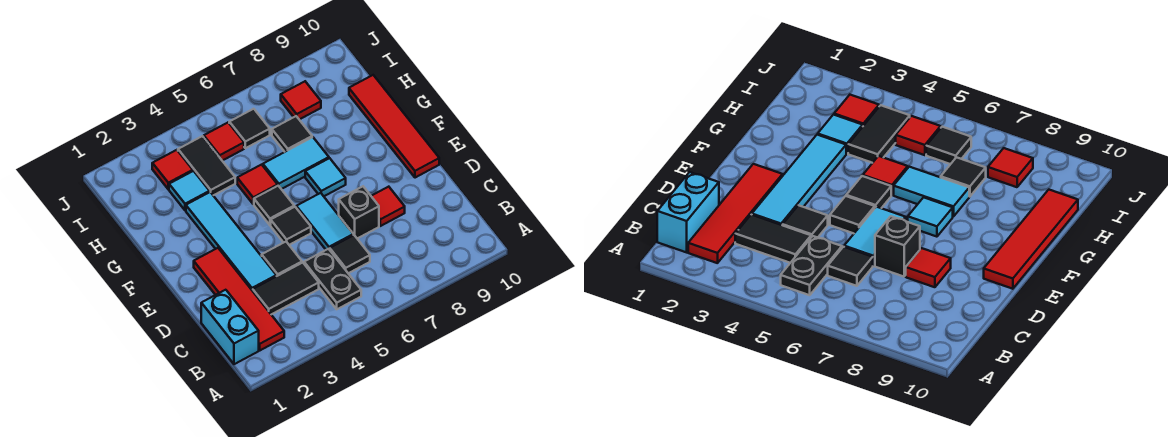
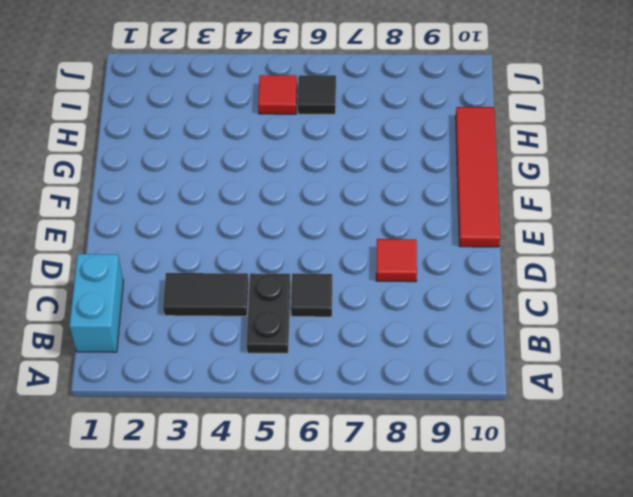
none -> red tile B2:E2 level 1
none -> cyan tile D3:G3 level 1
none -> black tile D4 level 1

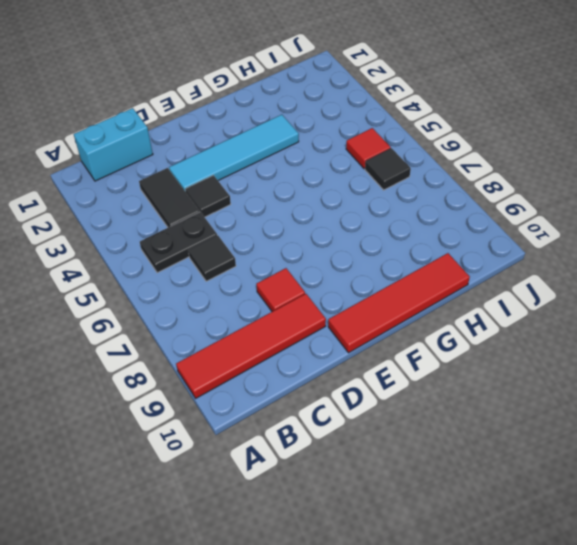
red tile A9:D9 level 1 -> red tile B2:E2 level 1
none -> cyan tile D6:E6 level 1
none -> black brick D7 level 1
none -> black tile E5 level 1

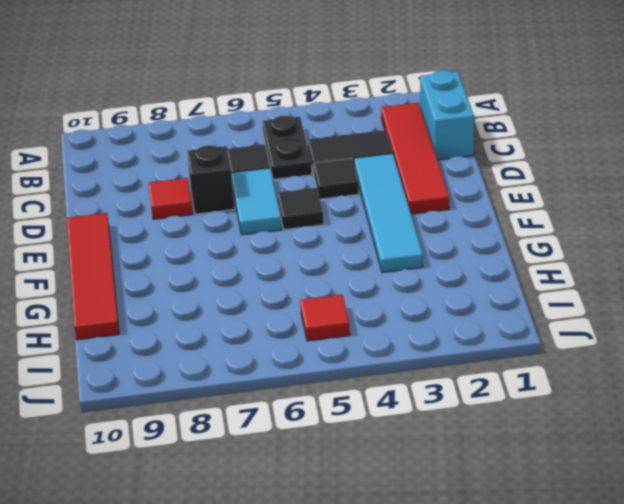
none -> black tile F5 level 1
none -> cyan tile F7 level 1
none -> red tile G5 level 1

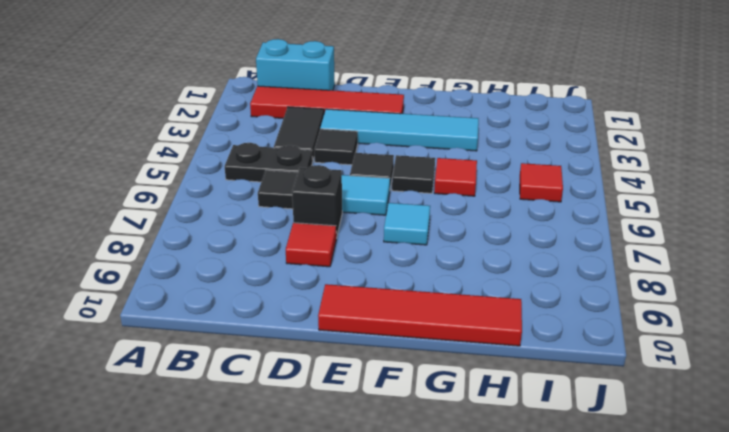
none -> cyan tile G6:G7 level 1
none -> cyan tile H3 level 1
none -> black tile H4:I4 level 1

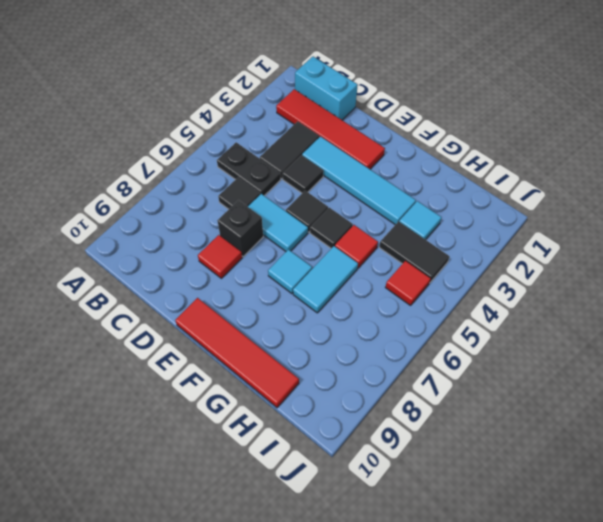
none -> black tile H7 level 1
none -> red tile I3 level 1
none -> black tile I6 level 1

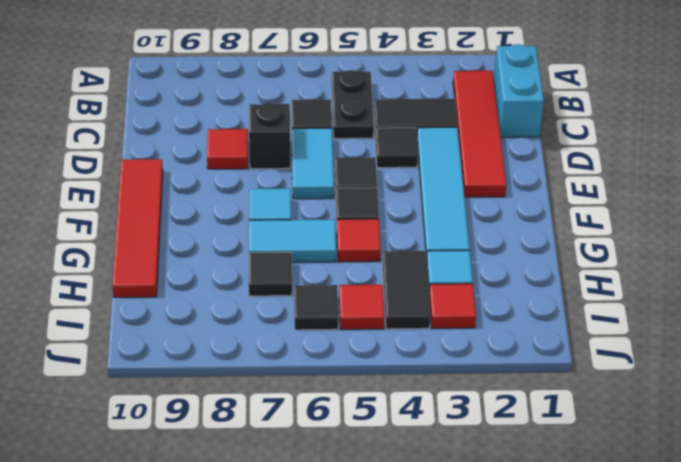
none -> red tile I8 level 1

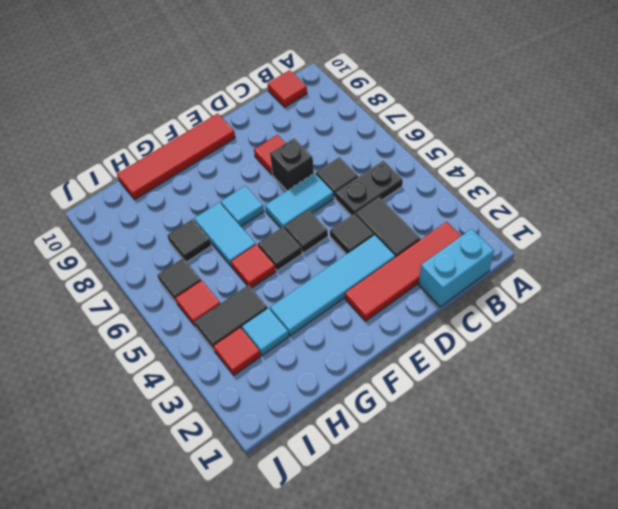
red tile B10 level 1 -> red tile I8 level 1

